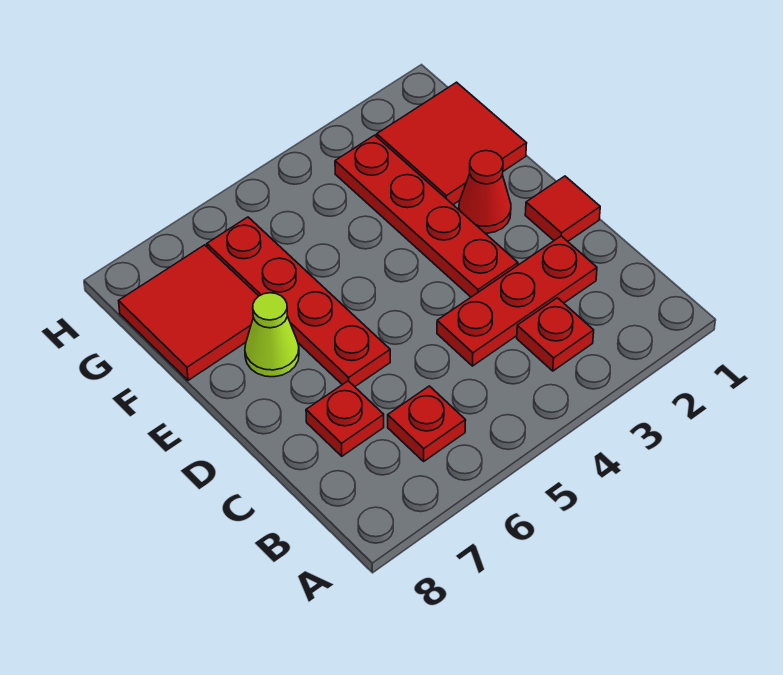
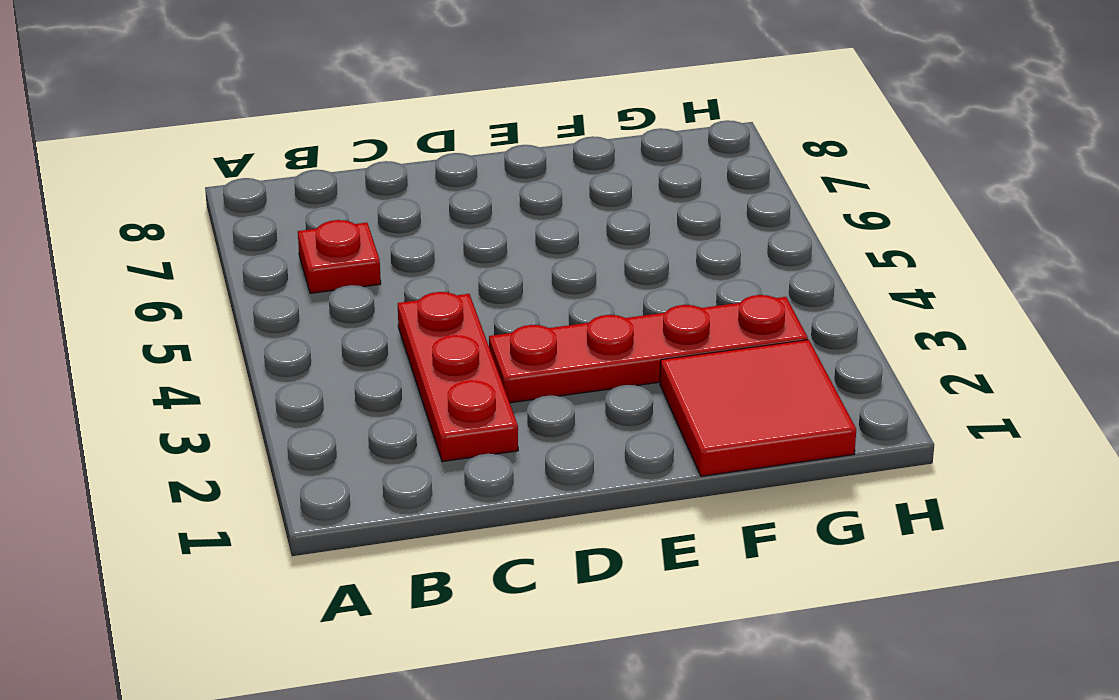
none -> red plate B3 level 1
none -> red plate C7 level 1

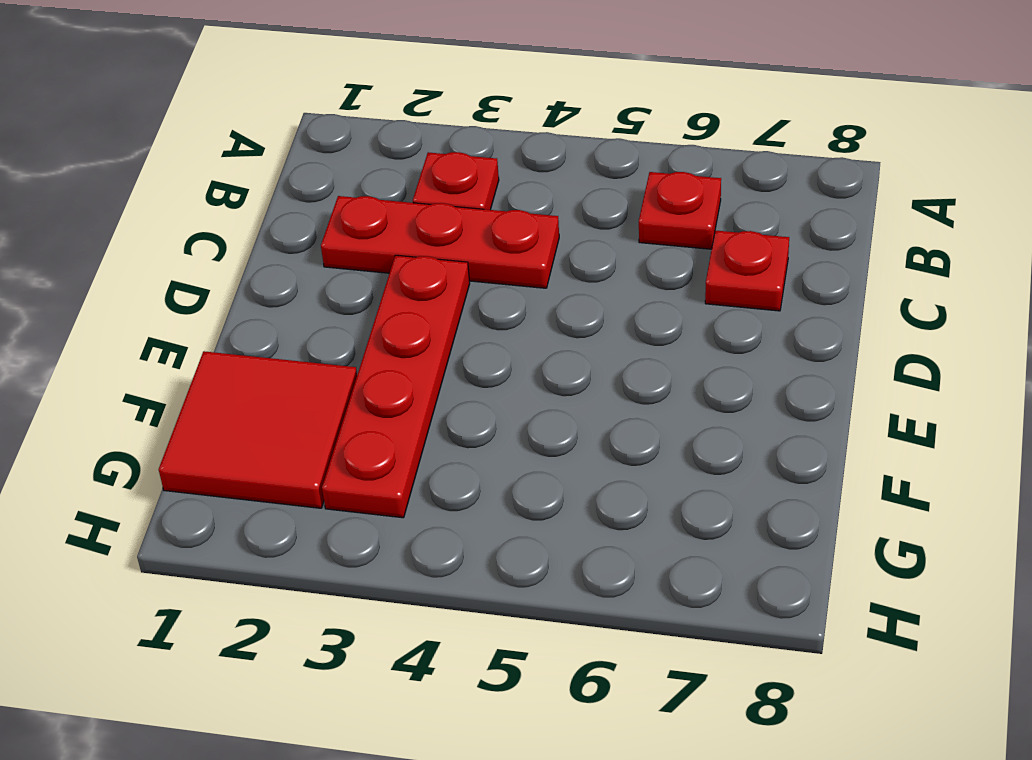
none -> red tile D1 level 1
none -> red plate D6:G6 level 1

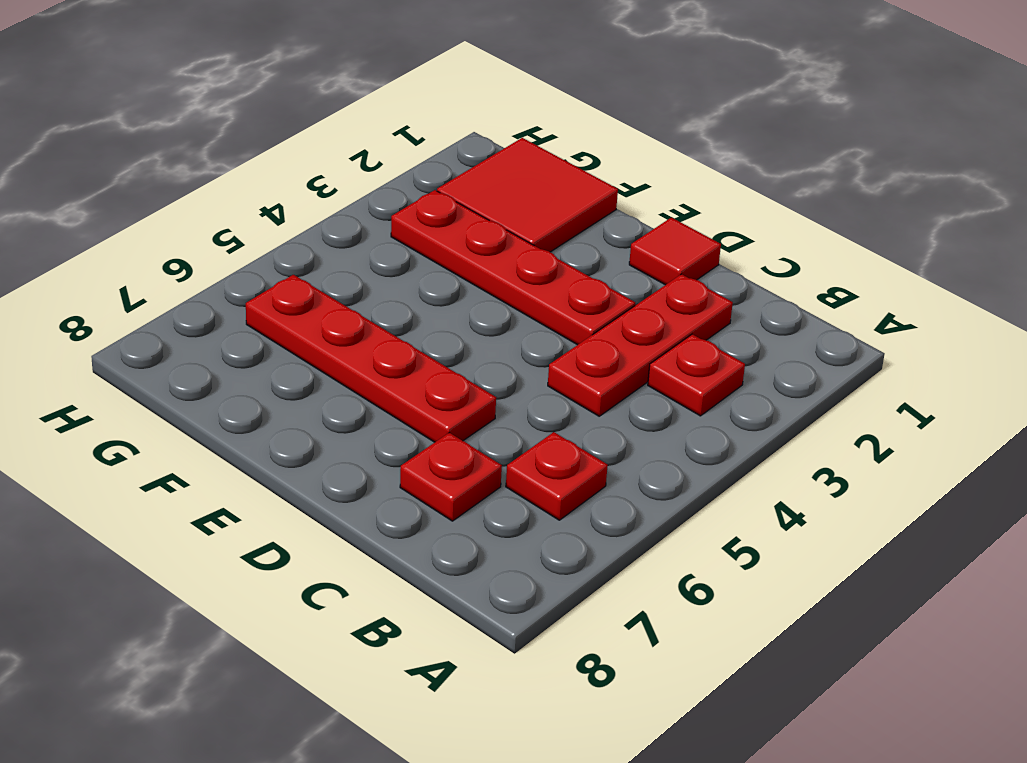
none -> red cone E2 level 1
none -> lime cone E7 level 1

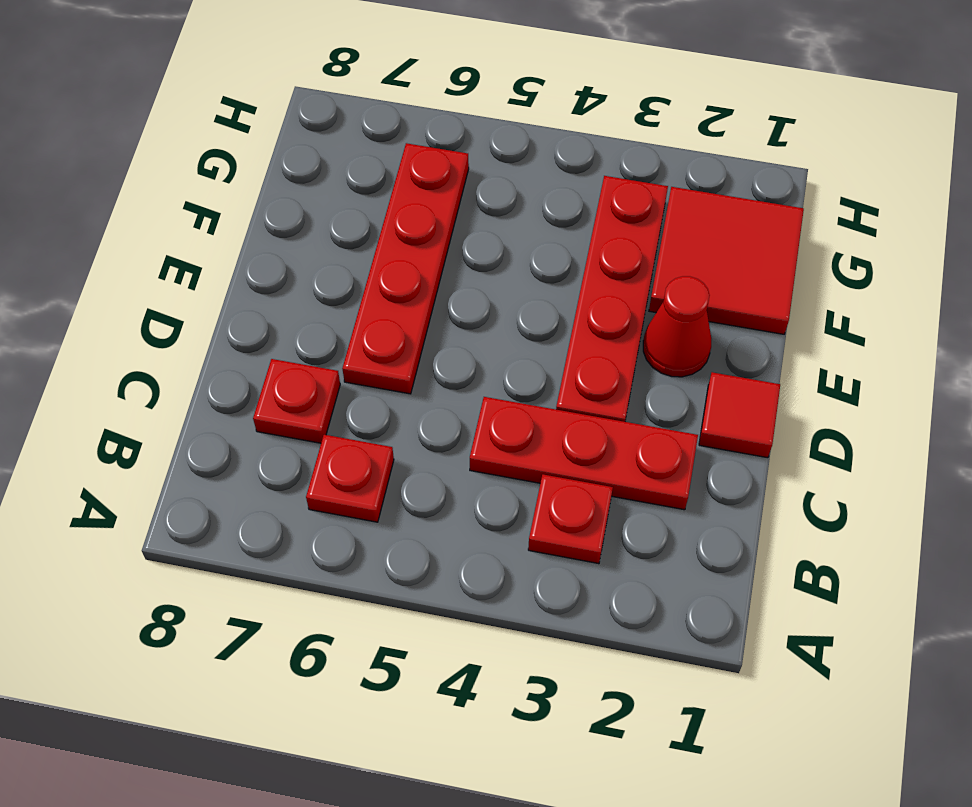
none -> lime cone E7 level 1
none -> red tile F7:G8 level 1

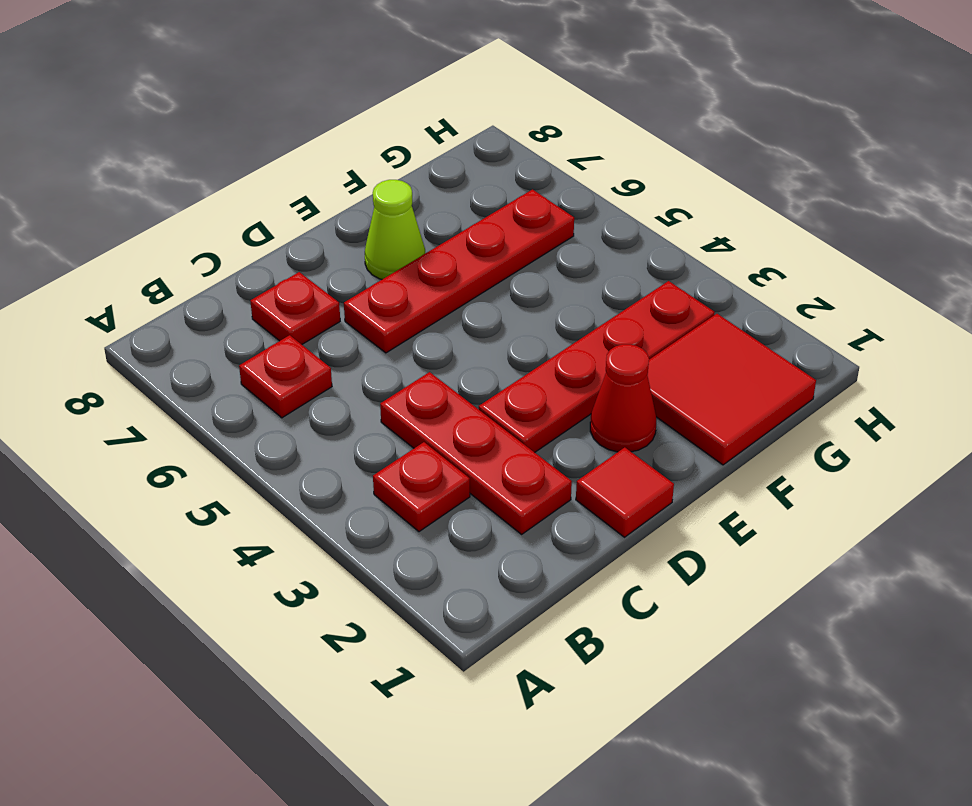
none -> red tile F7:G8 level 1

